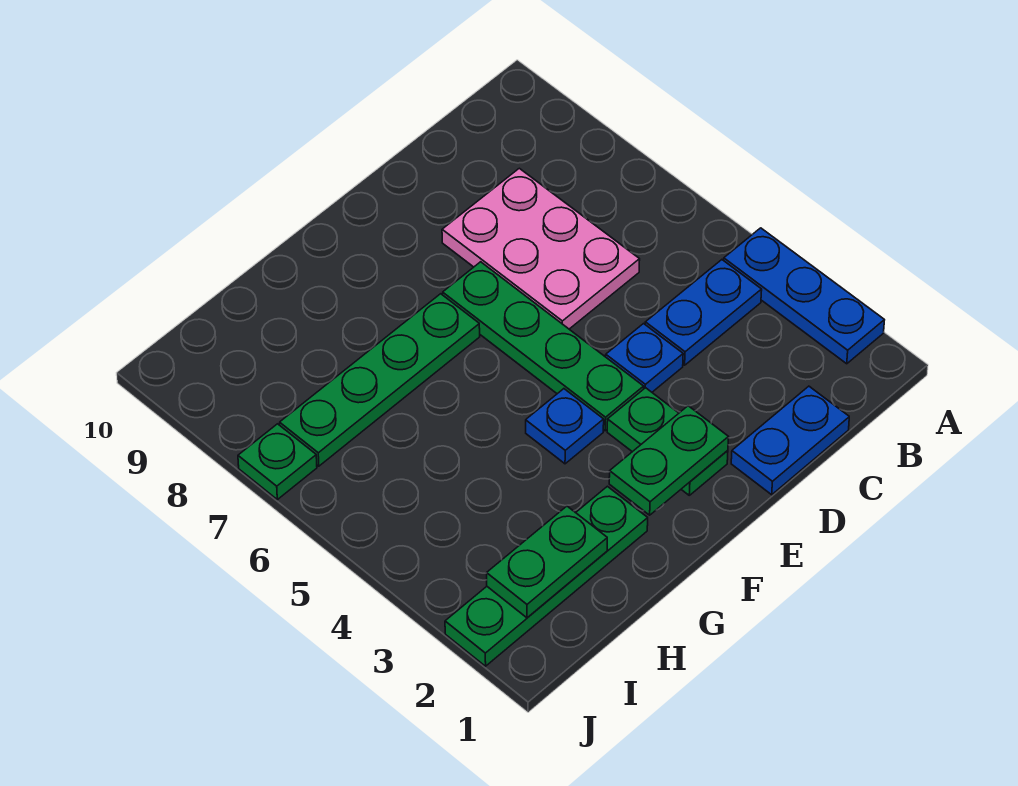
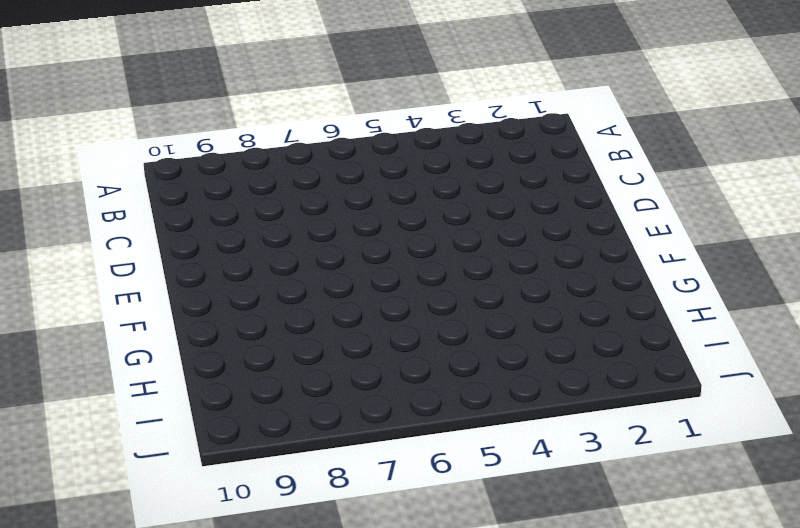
none -> blue plate A2:A4 level 1
none -> blue plate B4:C4 level 1
none -> blue plate C1:D1 level 1

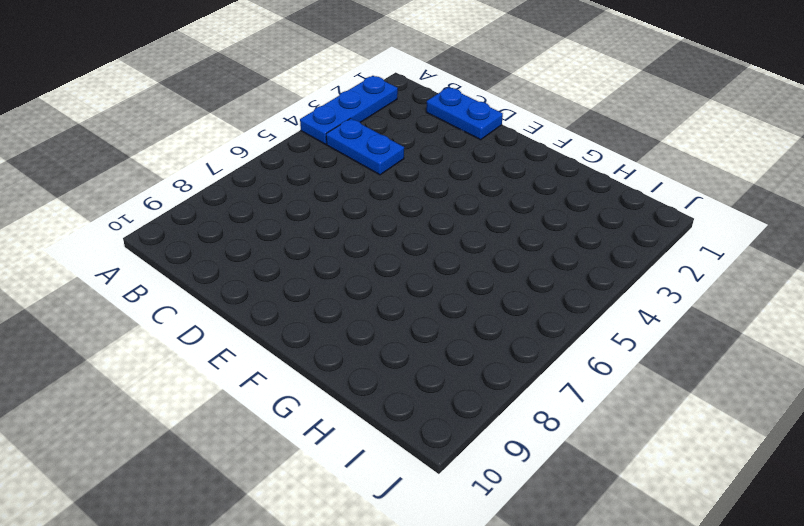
none -> pink plate C6:D8 level 1
none -> blue plate D4 level 1
none -> green plate E2:E3 level 1

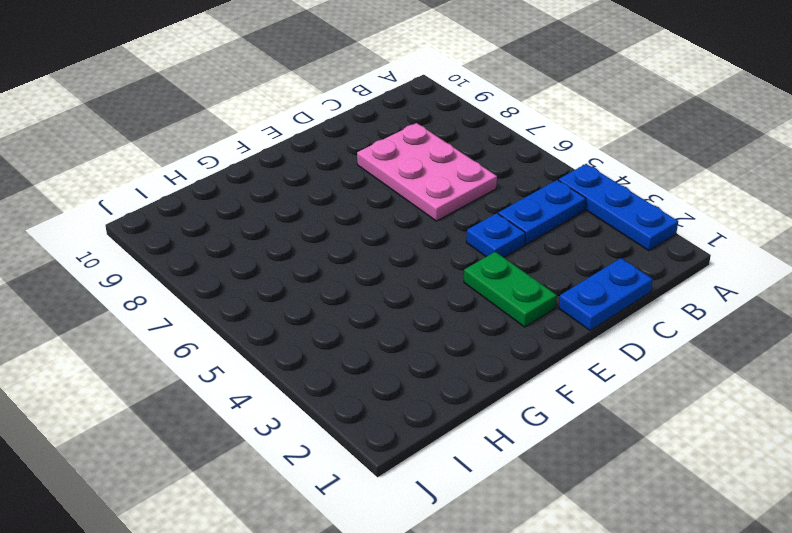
none -> green plate E4:E7 level 1
none -> blue plate F4 level 1
none -> green plate F7:I7 level 1

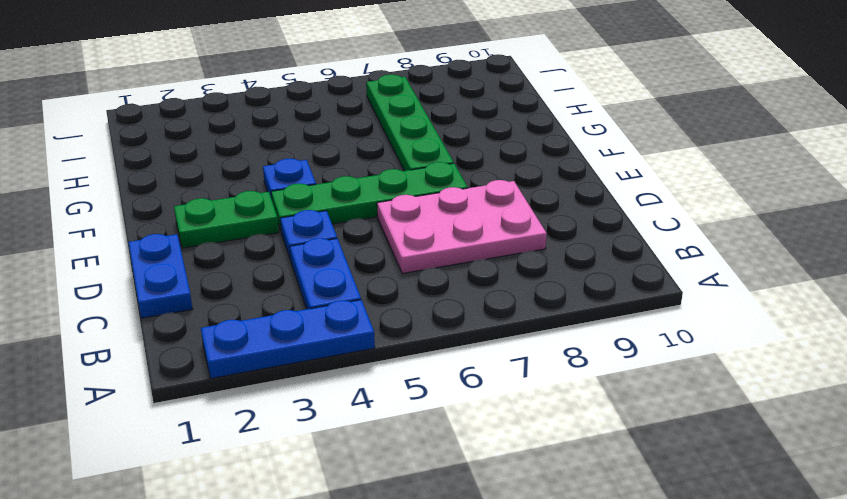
none -> green plate G2:J2 level 1
none -> green plate J7 level 1
none -> green plate E2:F2 level 2

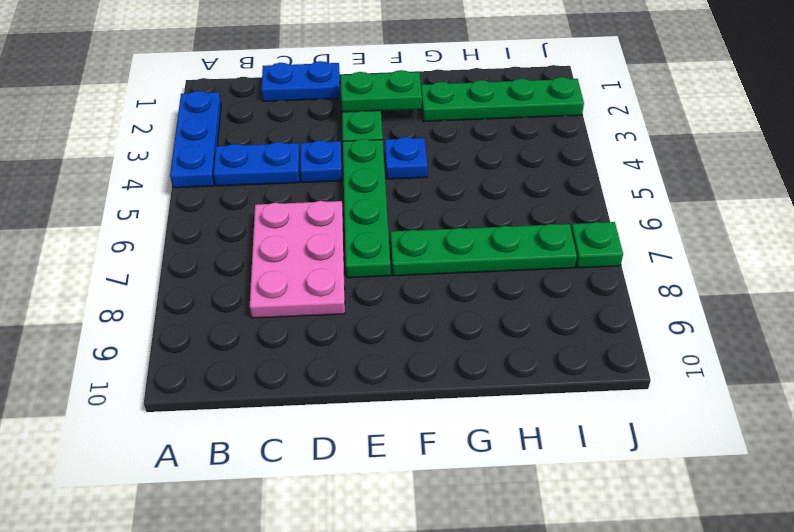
none -> green plate H2:I2 level 2

